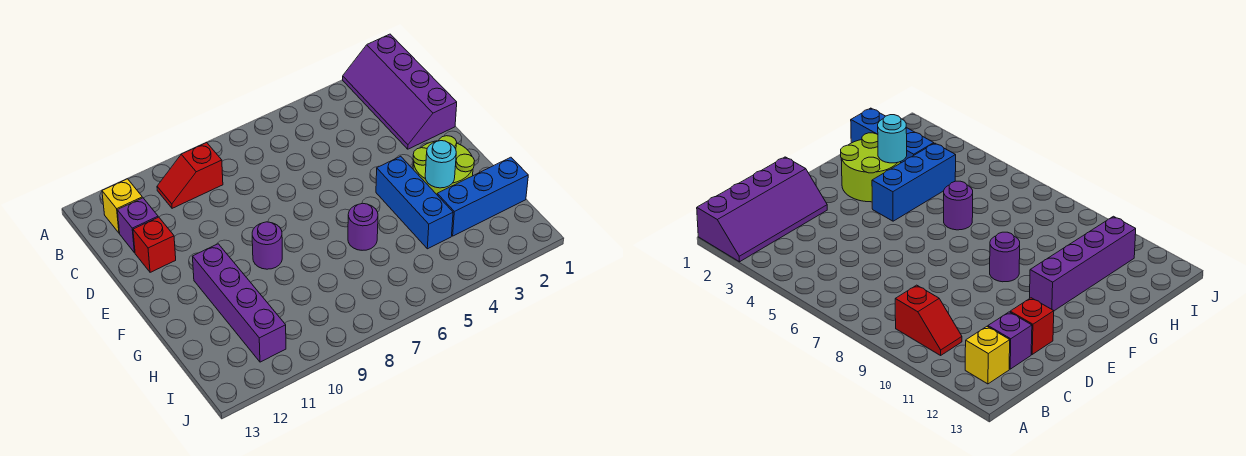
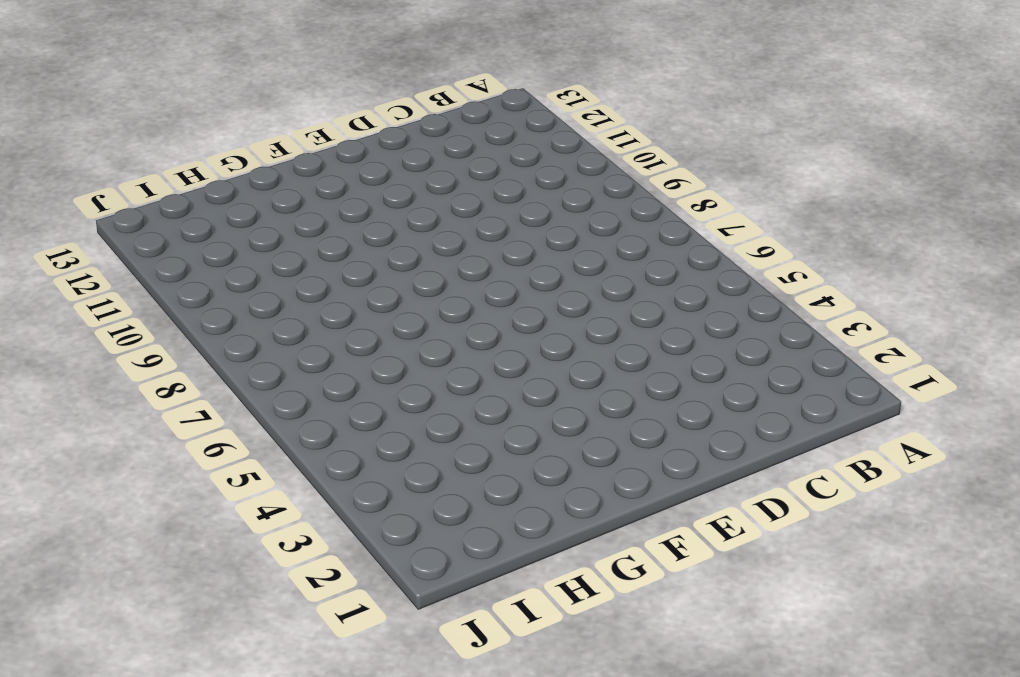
none -> purple slope A1:D2 level 1 top 1
none -> red slope B9:B10 level 1 top 9
none -> yellow brick B12 level 1

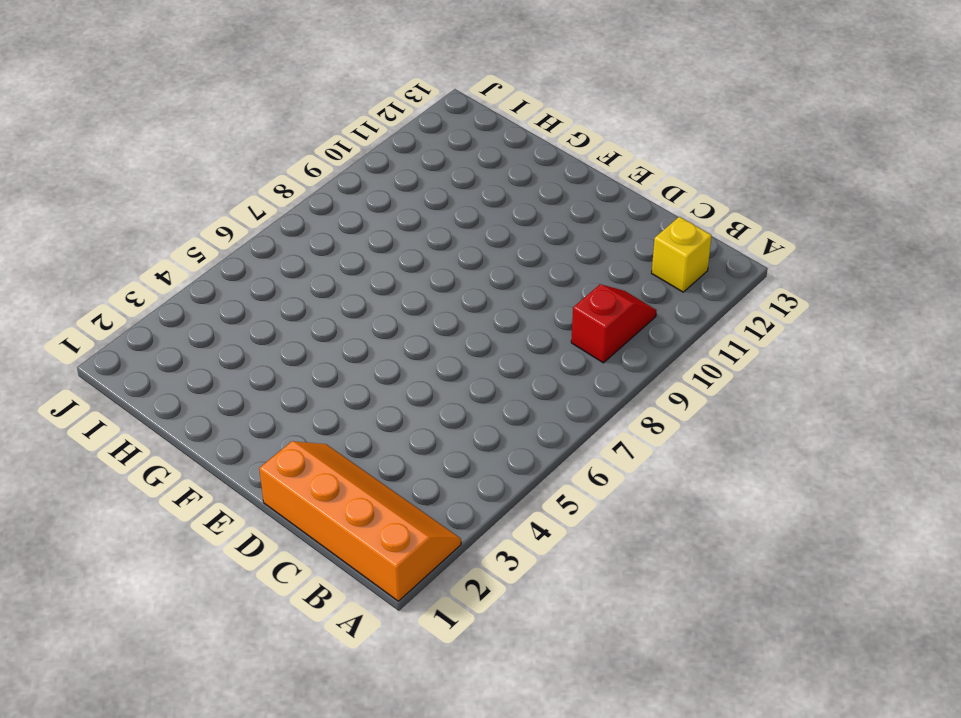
orange slope A1:D2 level 1 top 1 -> purple slope A1:D2 level 1 top 1
none -> purple brick C12 level 1
none -> red brick D12 level 1
none -> lime round brick F2:G3 level 1

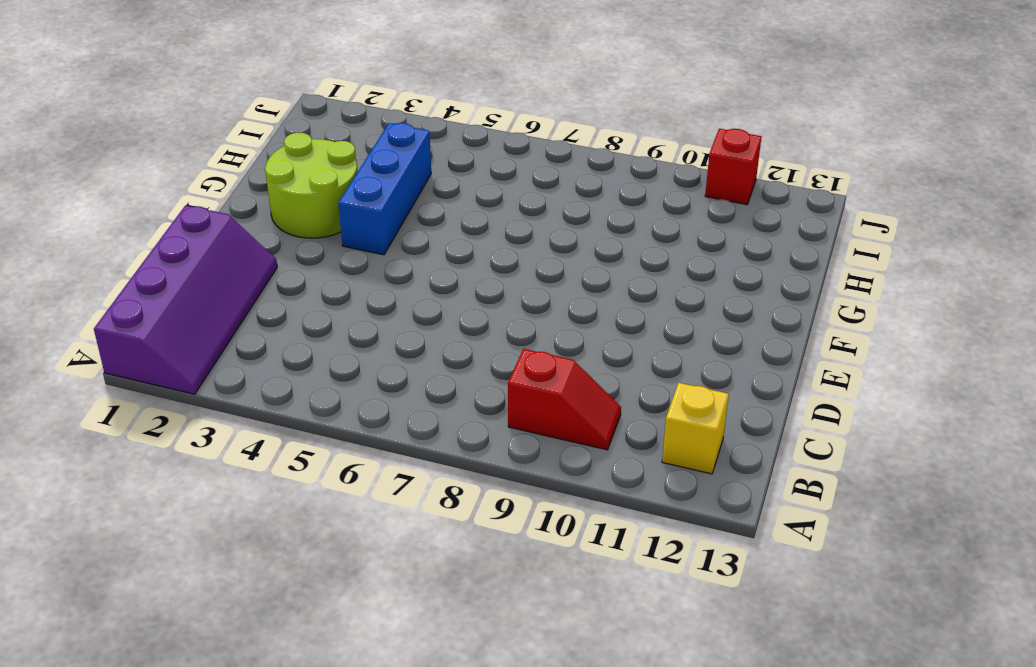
red brick J11 level 1 -> red brick D12 level 1
none -> purple brick C12 level 1
none -> purple round brick F9 level 1
none -> purple brick F11:I11 level 1

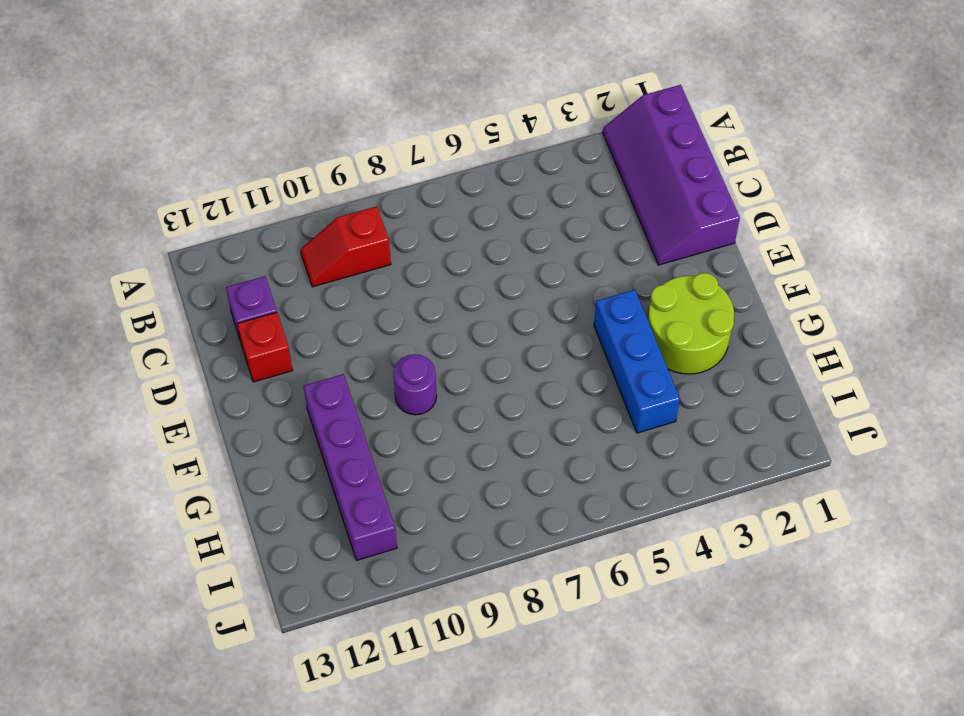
none -> yellow brick B12 level 1
none -> purple round brick G6 level 1
none -> blue brick H1:H3 level 1

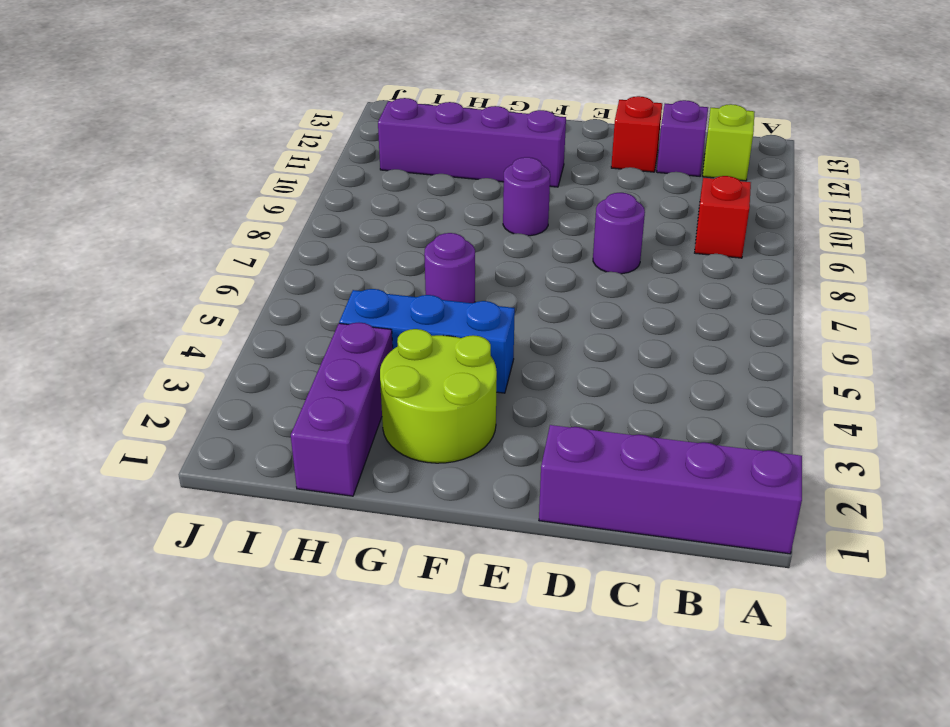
lime brick B12 level 1 -> yellow brick B12 level 1
purple round brick D8 level 1 -> none
purple brick H1:H3 level 1 -> blue brick H1:H3 level 1
none -> cyan round brick G3 level 2

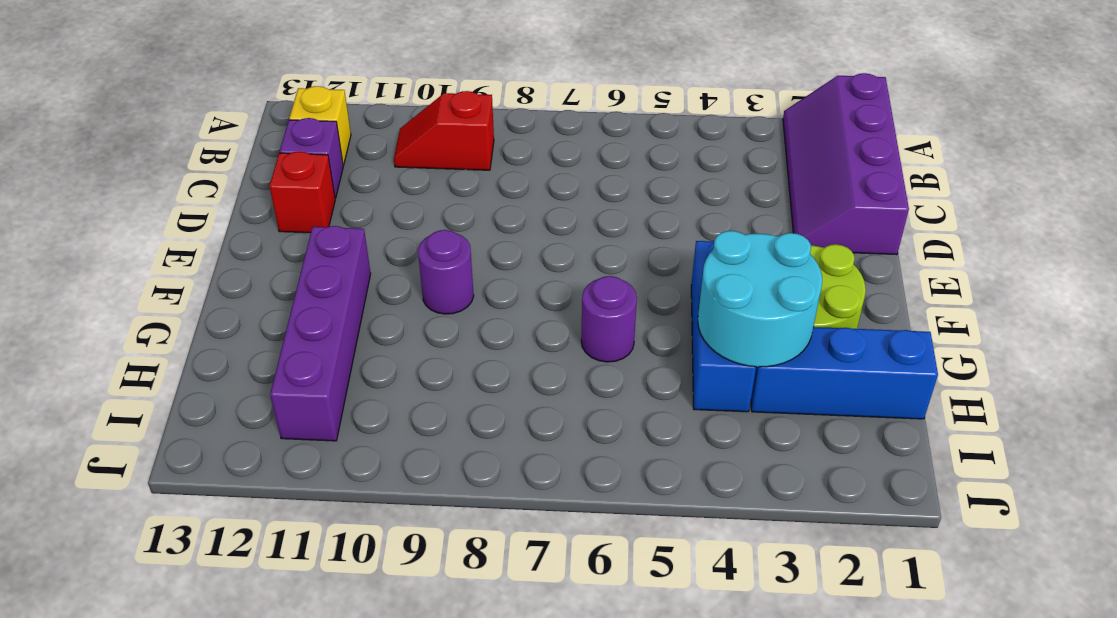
cyan round brick G3:H4 level 2 -> cyan round brick G3 level 2

